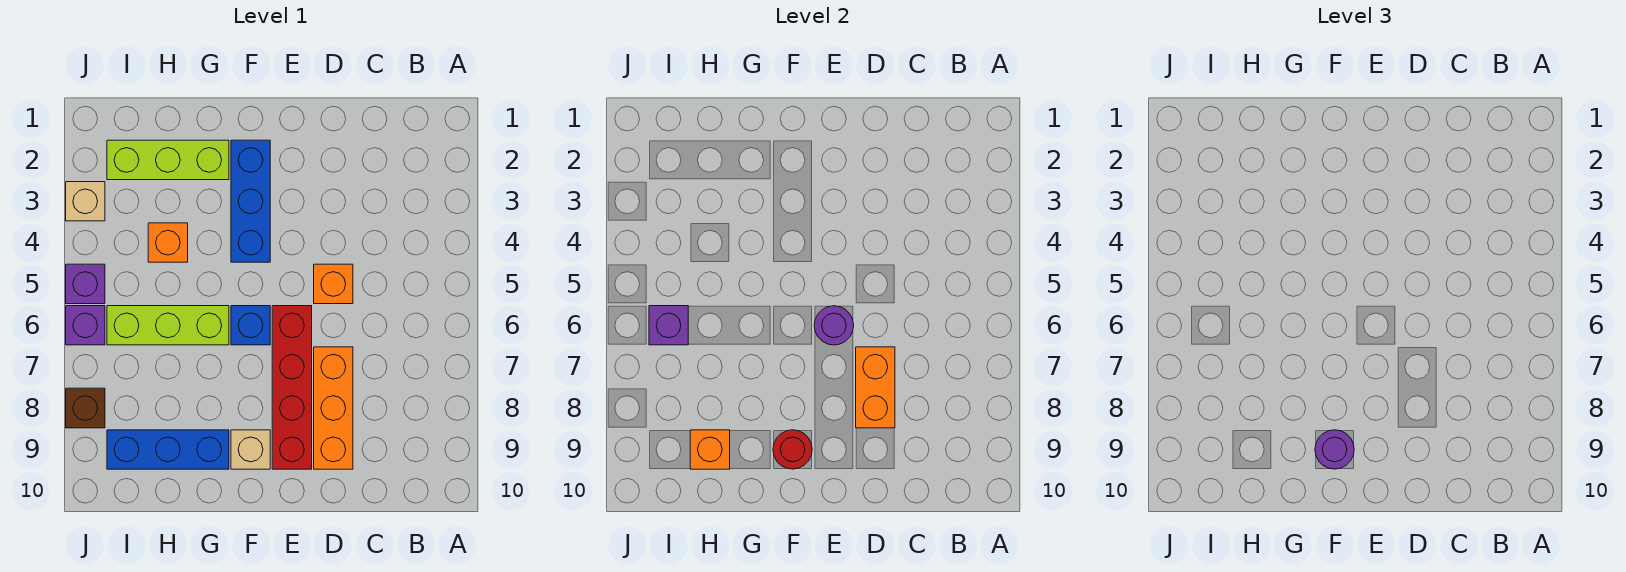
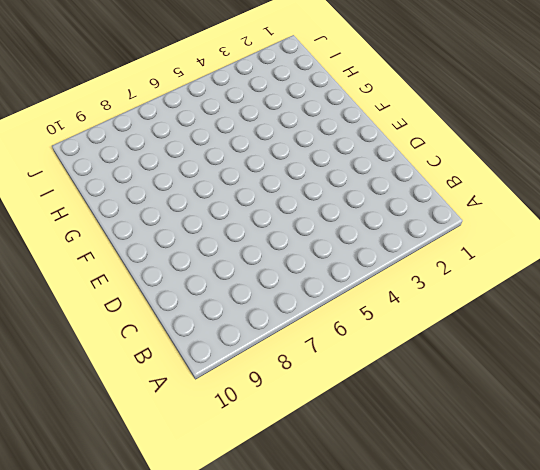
none -> orange brick D5 level 1
none -> orange brick D7:D9 level 1
none -> red brick E6:E9 level 1

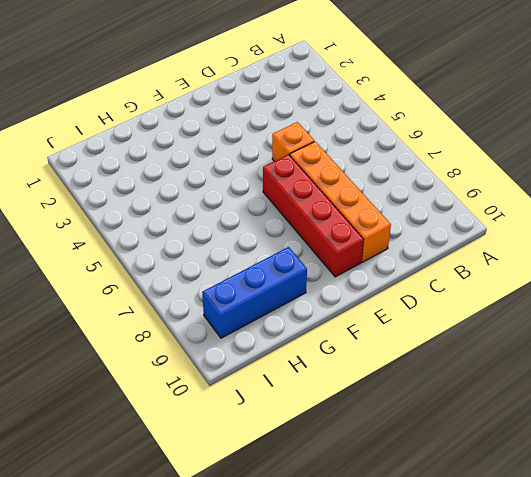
orange brick D6:D9 level 1 -> orange brick D7:D9 level 1
none -> blue brick F2:F4 level 1
none -> blue brick F6 level 1
none -> tan brick F9 level 1

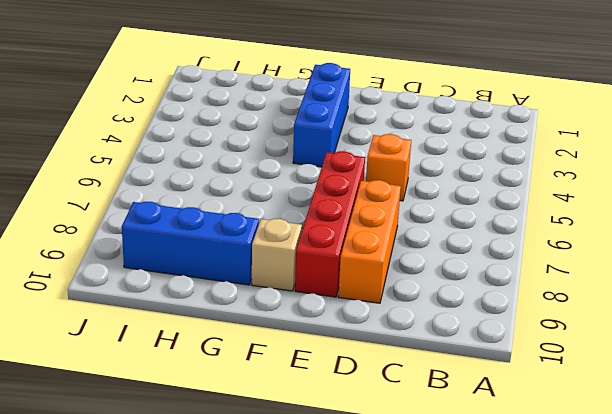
none -> blue brick F6 level 1
none -> lime brick G2:I2 level 1
none -> lime brick G6:I6 level 1

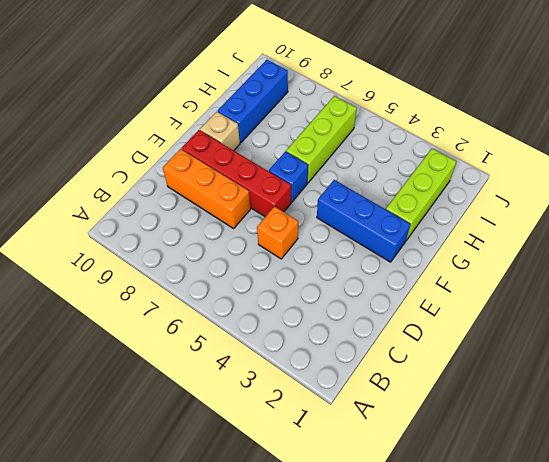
none -> orange brick H4 level 1
none -> tan brick J3 level 1
none -> purple brick J5 level 1

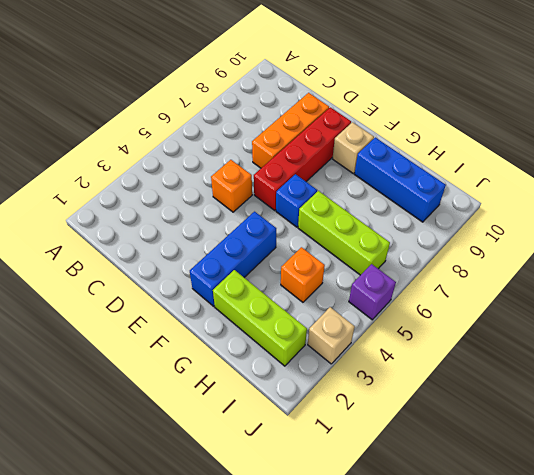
none -> purple brick J6 level 1
none -> brown brick J8 level 1
none -> orange brick D7:D8 level 2

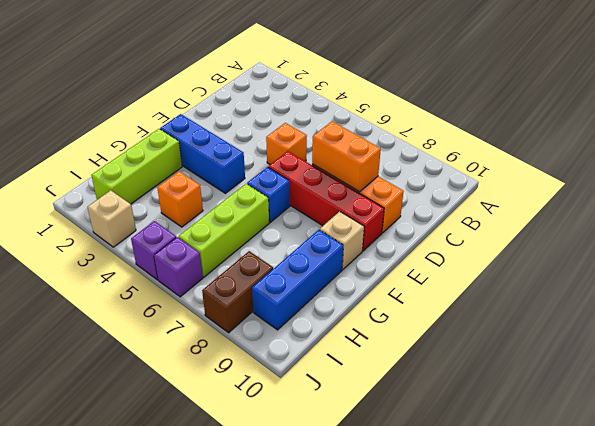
brown brick I8:J8 level 1 -> brown brick J8 level 1
none -> purple round brick E6 level 2
none -> red round brick F9 level 2
none -> orange brick H9 level 2

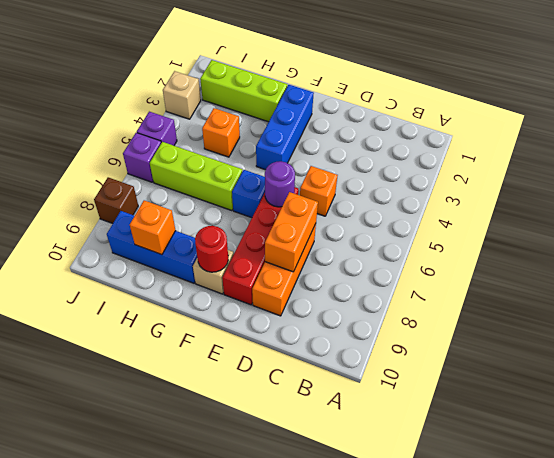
none -> purple brick I6 level 2
none -> purple round brick F9 level 3

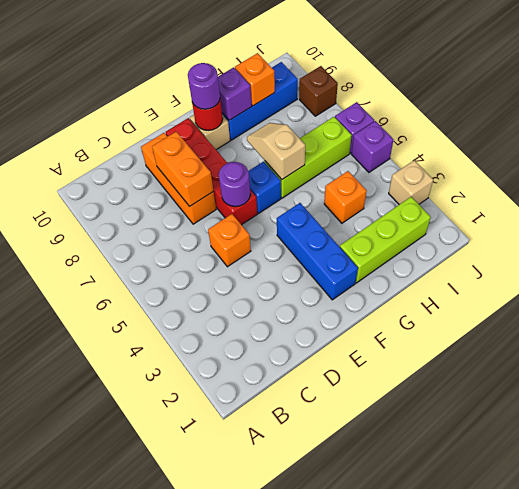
tan slope G6:G7 level 2 top 6 -> none
purple brick G9 level 2 -> purple brick I6 level 2

